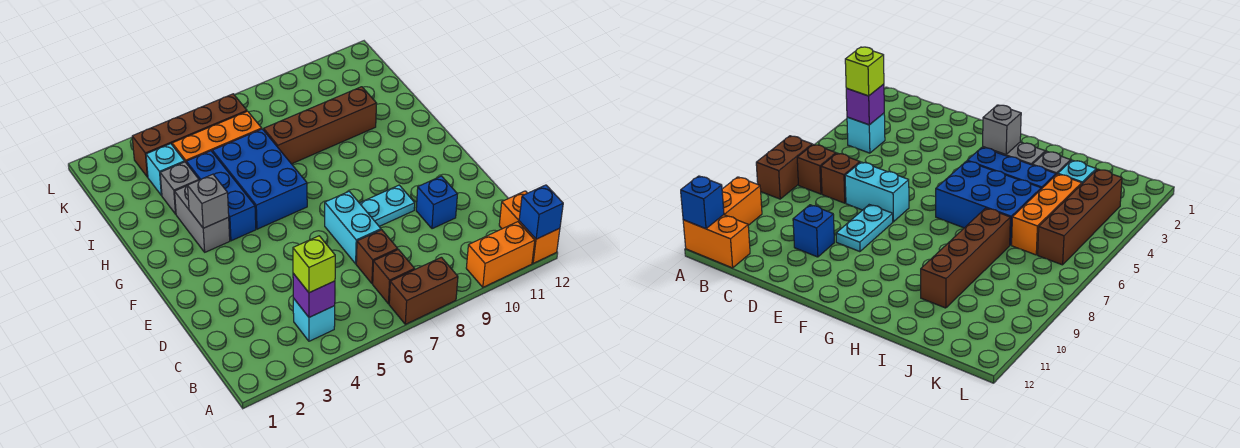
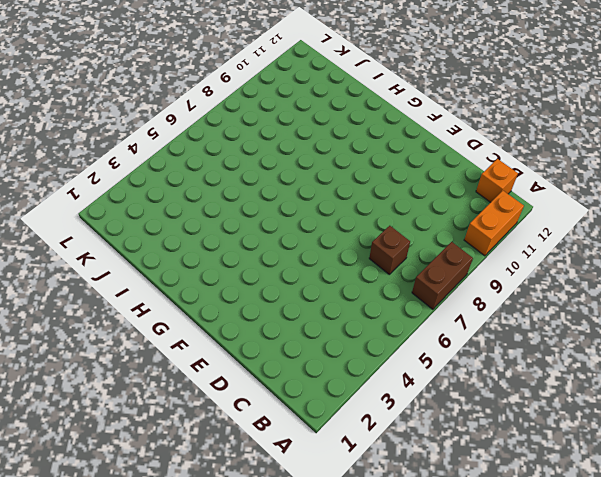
orange brick B12 level 1 -> orange brick A12:B12 level 1
none -> cyan brick B4 level 1
none -> brown brick B7 level 1
none -> cyan brick D7:E7 level 1

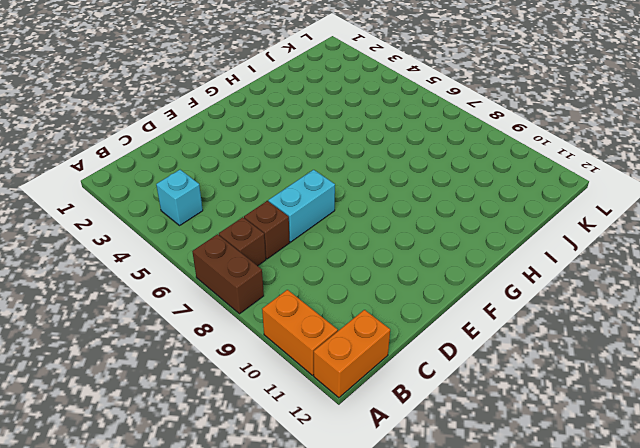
none -> blue brick D10 level 1
none -> cyan plate E8:E9 level 1
none -> grey brick G3:H3 level 1

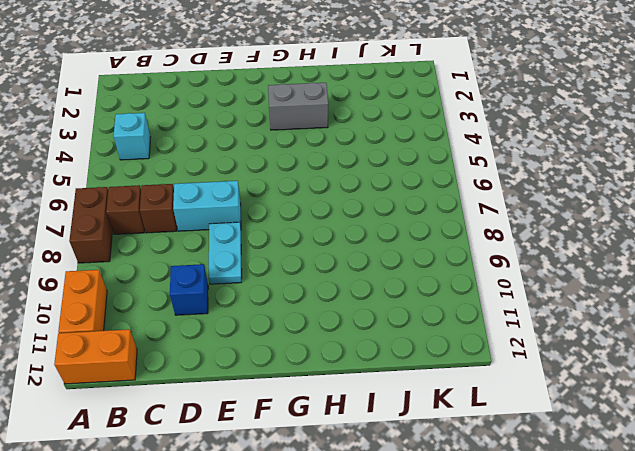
none -> blue brick G4:I4 level 1
none -> blue brick G5:I6 level 1
none -> grey brick I3 level 1

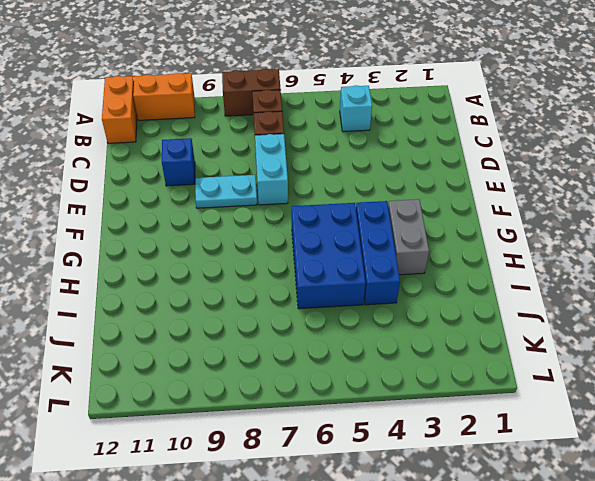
none -> grey brick I3 level 1
none -> brown brick I7:I10 level 1
none -> cyan brick J3 level 1

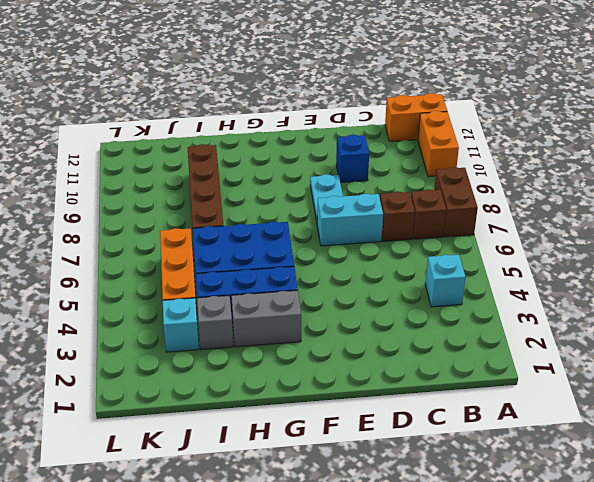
none -> brown brick K3:K6 level 1
none -> blue brick A12 level 2
none -> purple brick B4 level 2

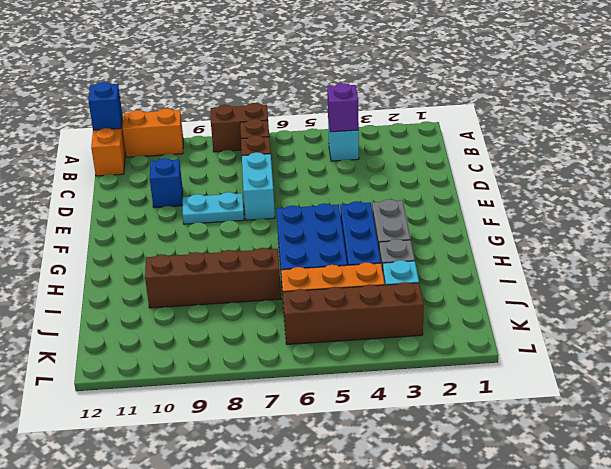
none -> grey brick G3 level 2
none -> lime brick B4 level 3

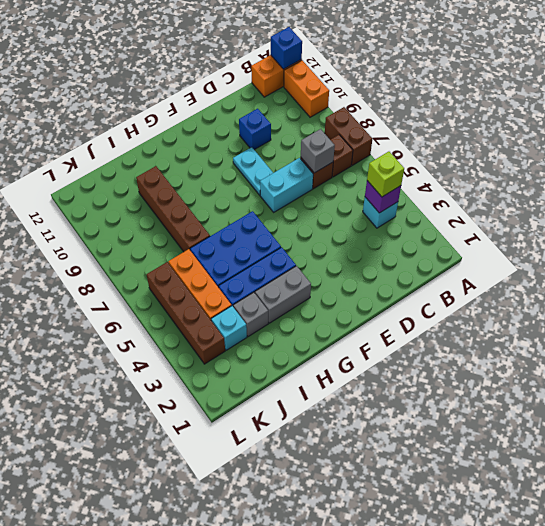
grey brick C7 level 2 -> grey brick G3 level 2

